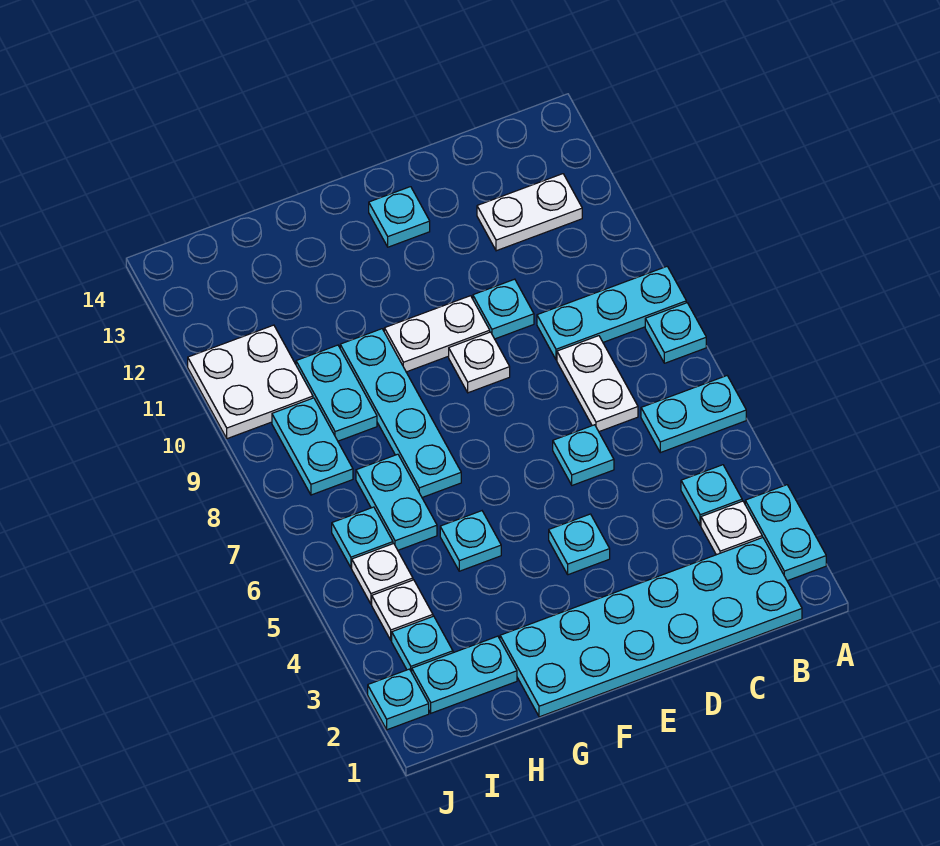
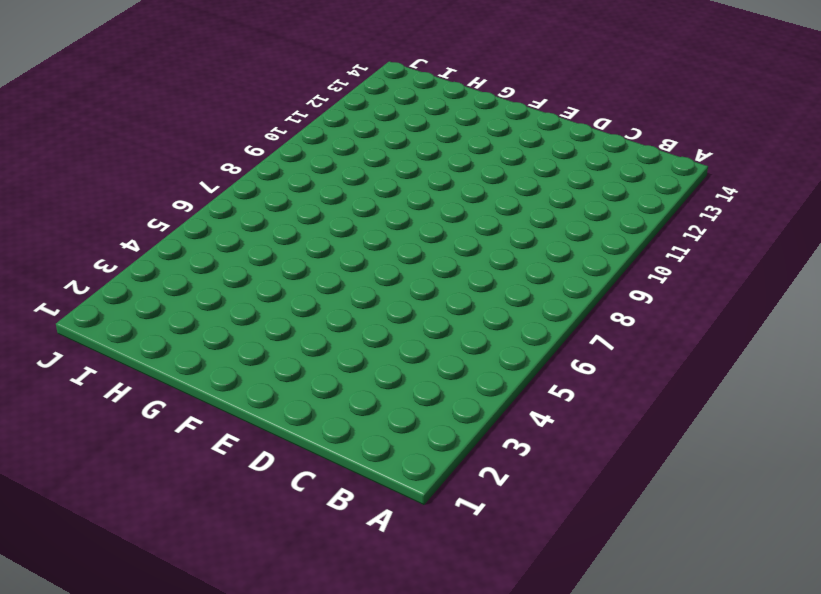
none -> cyan plate A2:A3 level 1
none -> cyan plate A6:B6 level 1
none -> cyan plate A8 level 1

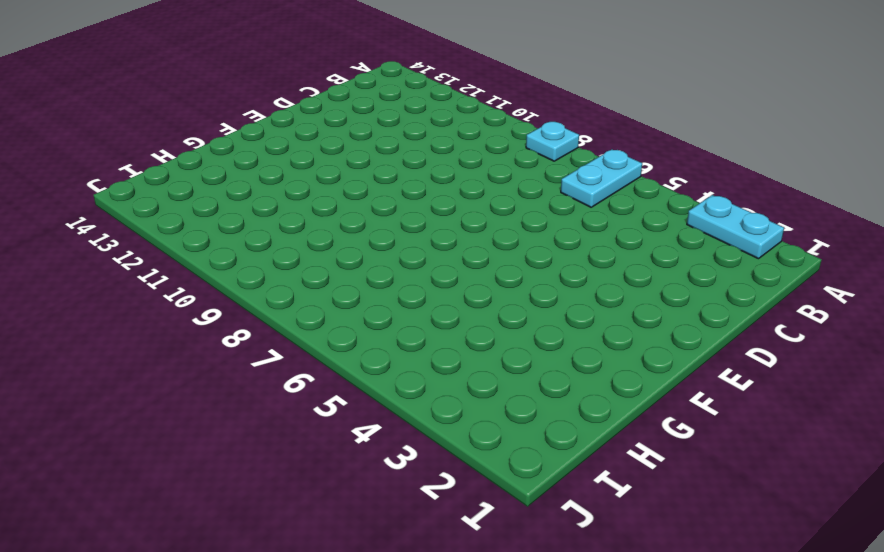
none -> cyan plate A9:C9 level 1
none -> cyan plate B1:G2 level 1
none -> white plate B3 level 1

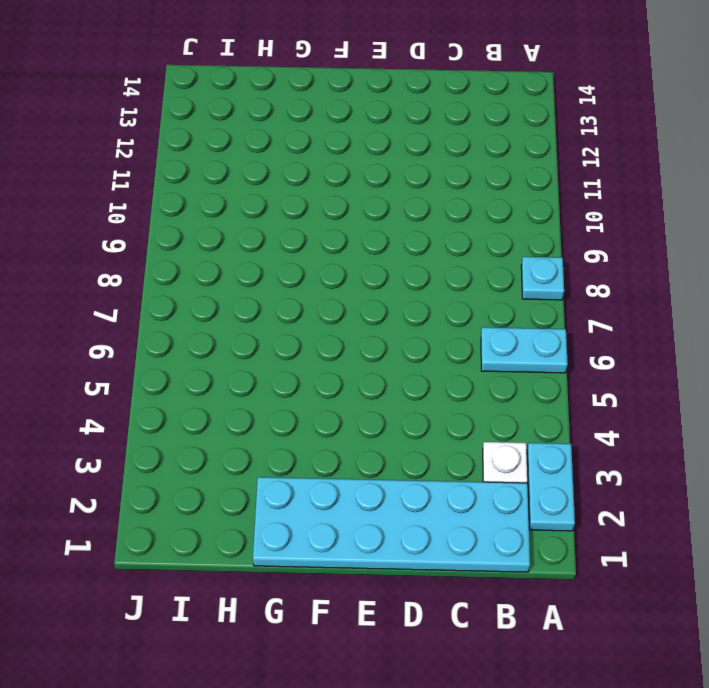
none -> cyan plate A9:C9 level 1
none -> cyan plate B4 level 1
none -> white plate B12:C12 level 1

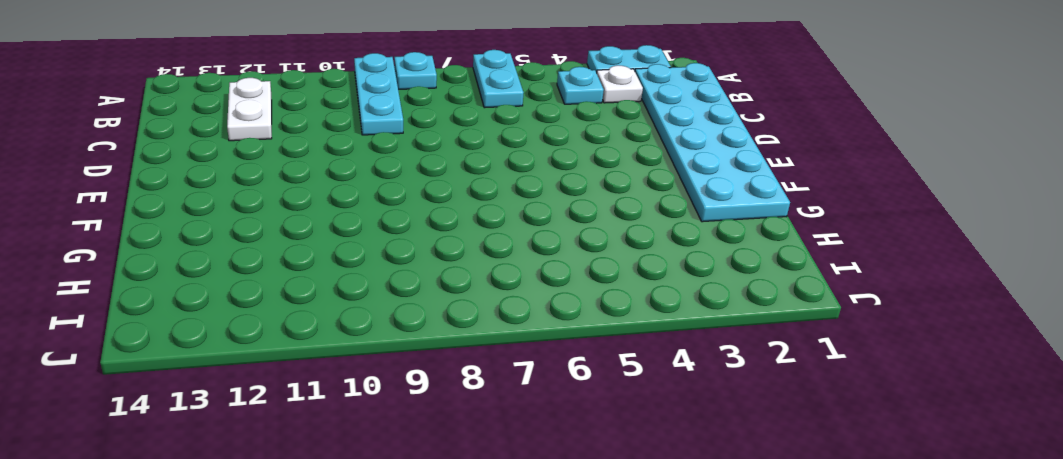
none -> white plate C7:C8 level 1
none -> cyan plate D6 level 1
none -> cyan plate D10 level 1

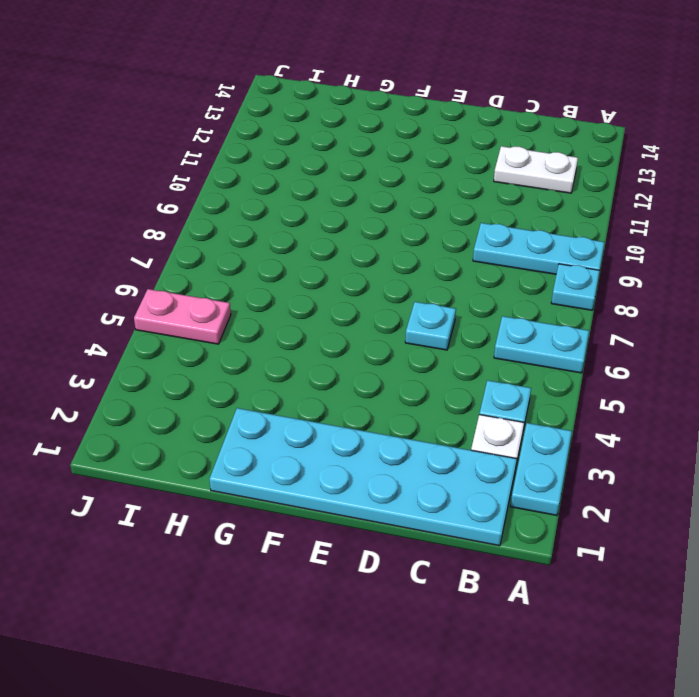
pink plate I5:J5 level 1 -> white plate I5 level 1
none -> white plate C7:C8 level 1
none -> cyan plate D10 level 1
none -> cyan plate E4 level 1

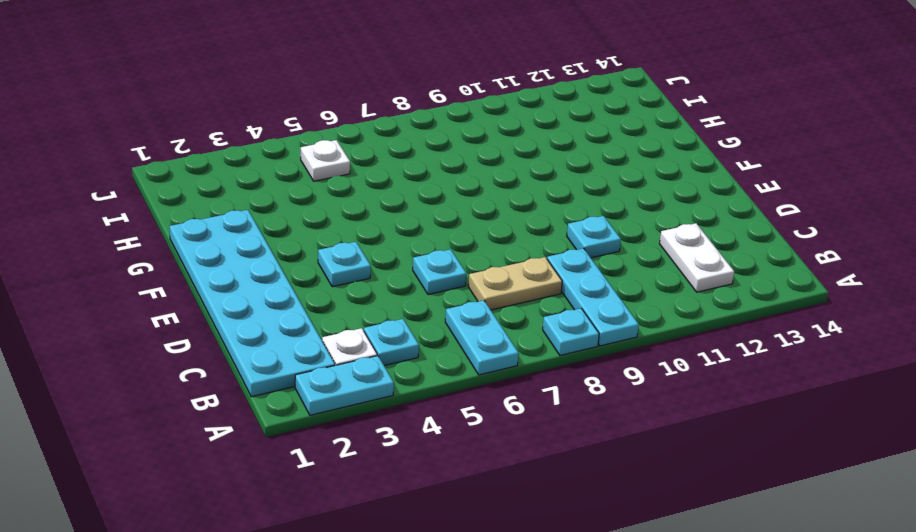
tan plate C7:C8 level 1 -> white plate C7:C8 level 1
none -> white plate E9 level 1
none -> white plate E10:F10 level 1
none -> cyan plate E13 level 1

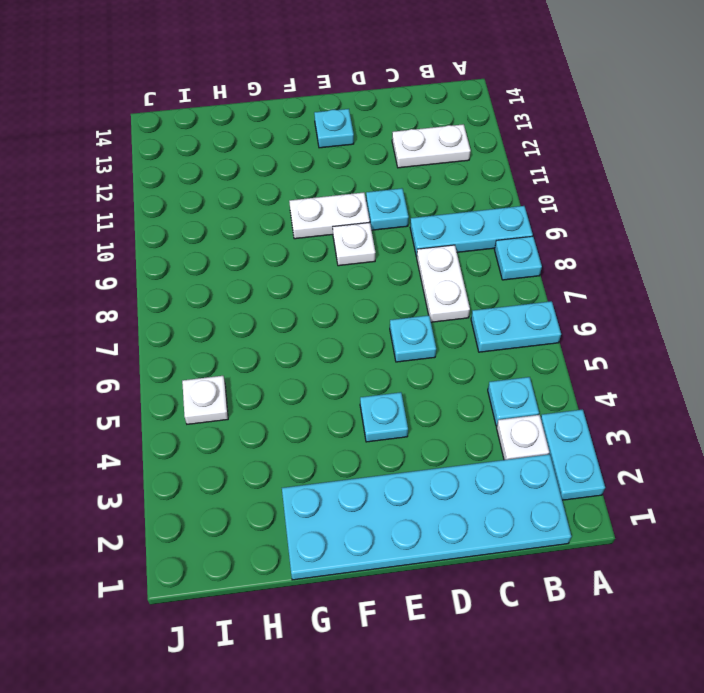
none -> cyan plate G5 level 1
none -> cyan plate G7:G10 level 1
none -> cyan plate H2:I2 level 1

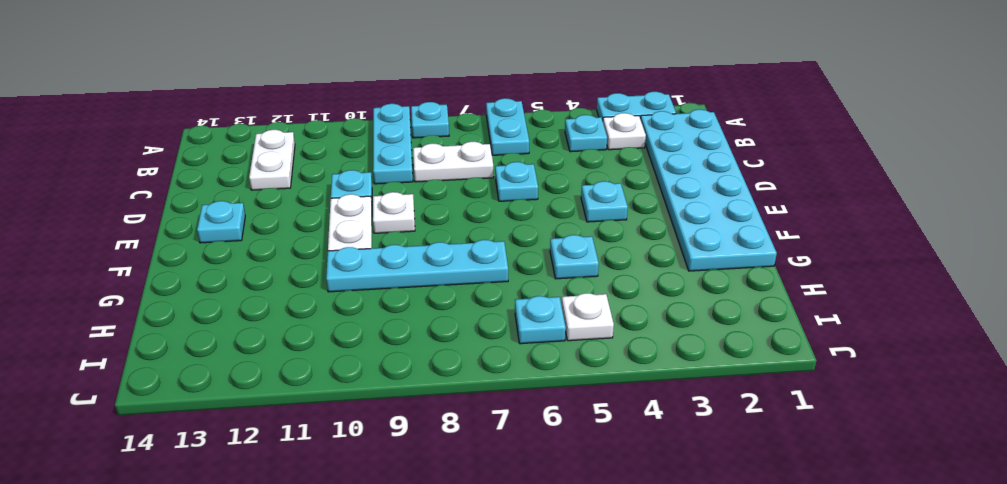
none -> cyan plate H2:I2 level 1
none -> cyan plate H6:H7 level 1
none -> cyan plate H9:H10 level 1

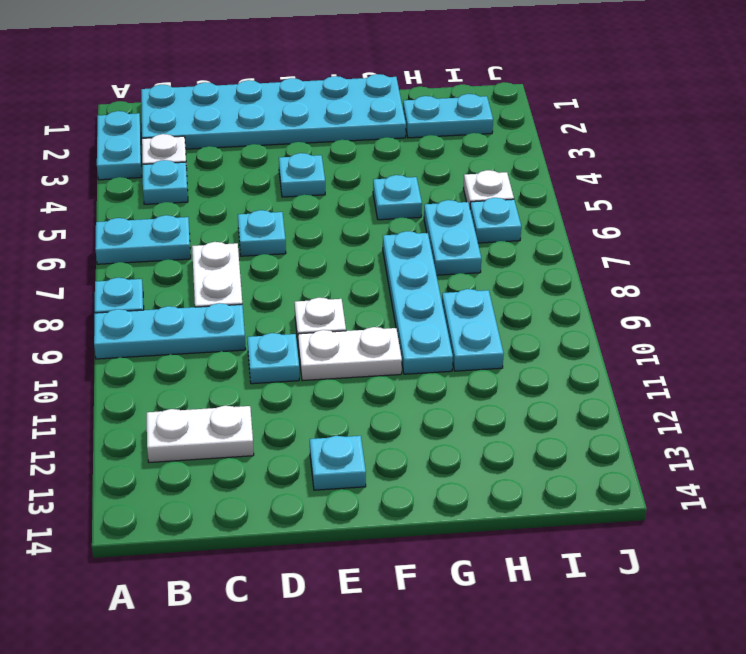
none -> cyan plate I3 level 1
none -> white plate I4 level 1
none -> cyan plate I8:I9 level 1

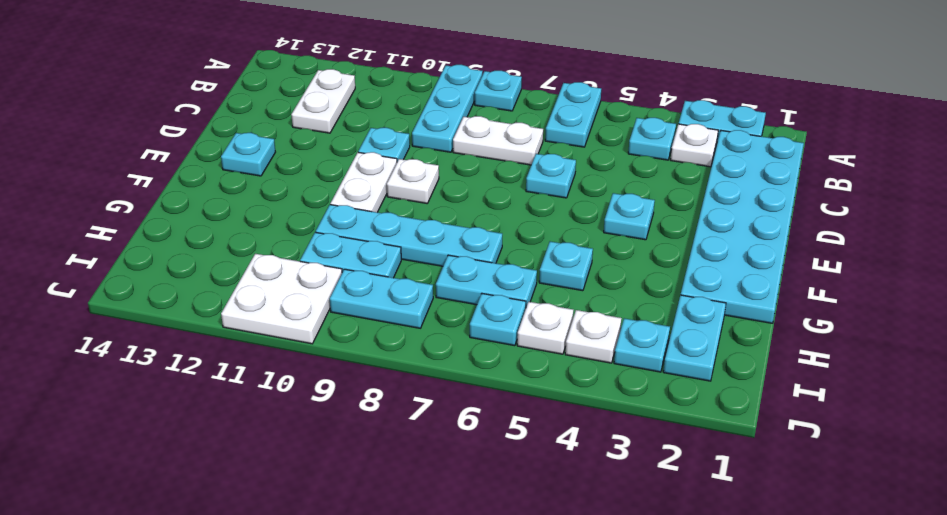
none -> cyan plate J2 level 1

